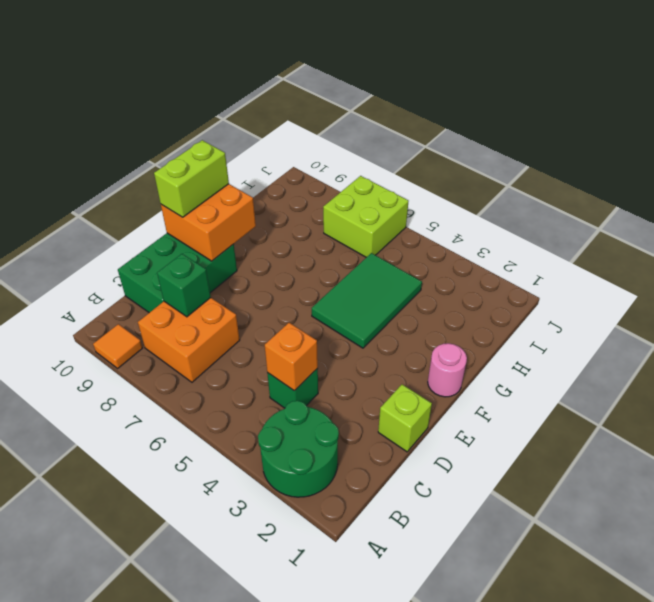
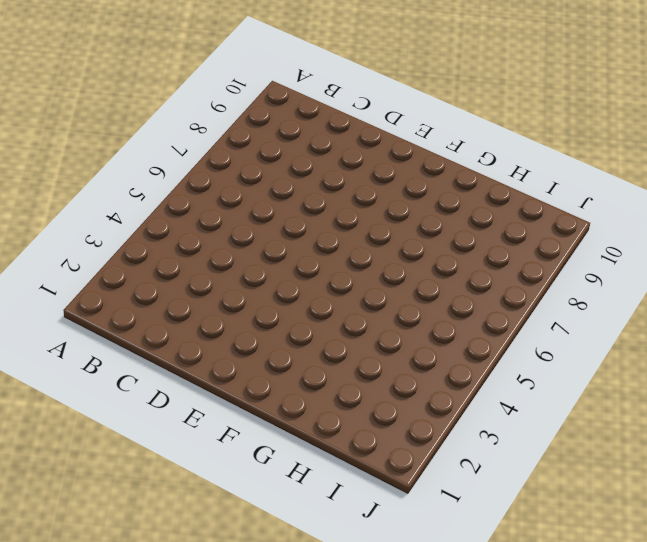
none -> green round brick A2:B3 level 1
none -> orange tile A9 level 1
none -> orange brick B7:C8 level 1

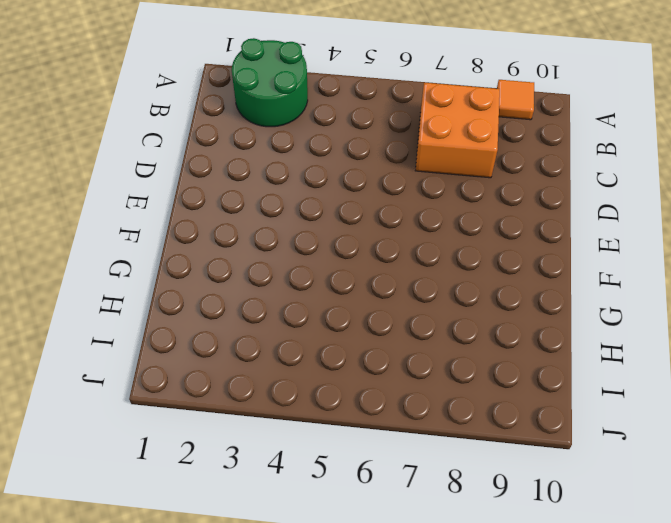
none -> green brick C4 level 1
none -> green brick C9:E10 level 1
none -> lime brick D1 level 1

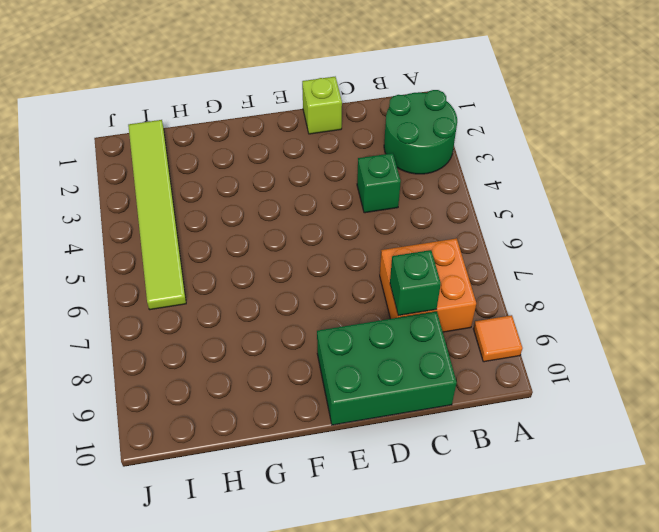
lime tile I1:I6 level 1 -> lime brick I6:J7 level 1
none -> pink round brick F1 level 1
none -> green tile F4:H5 level 1
none -> orange brick C4 level 2

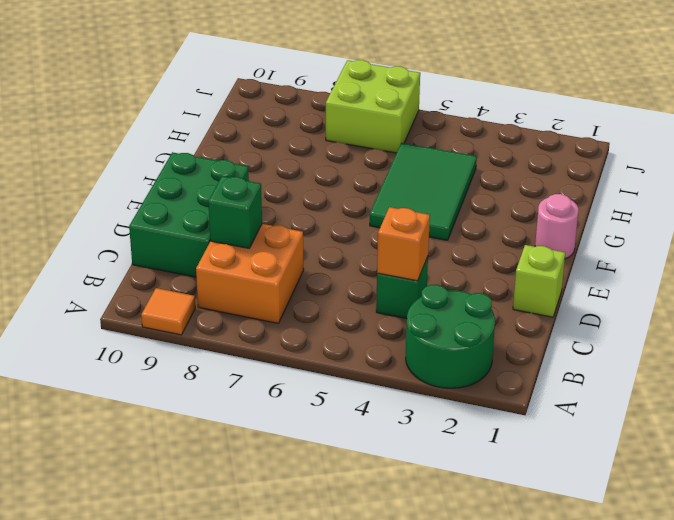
none -> orange brick E9:F10 level 2
none -> lime brick E10:F10 level 3

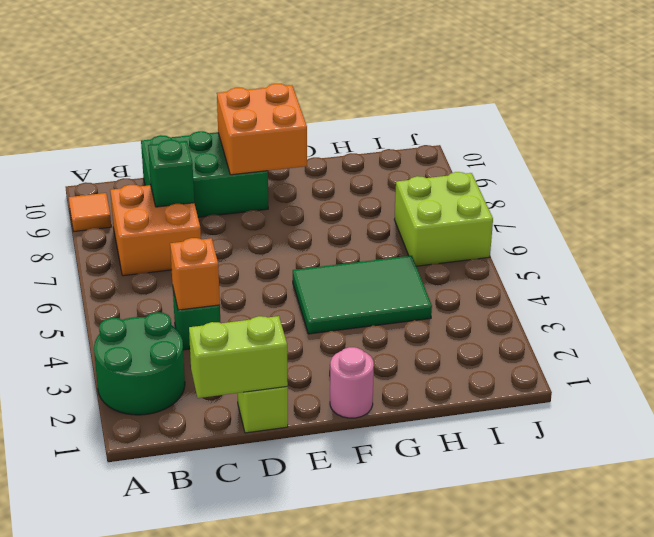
lime brick C1:D1 level 2 -> lime brick E10:F10 level 3

